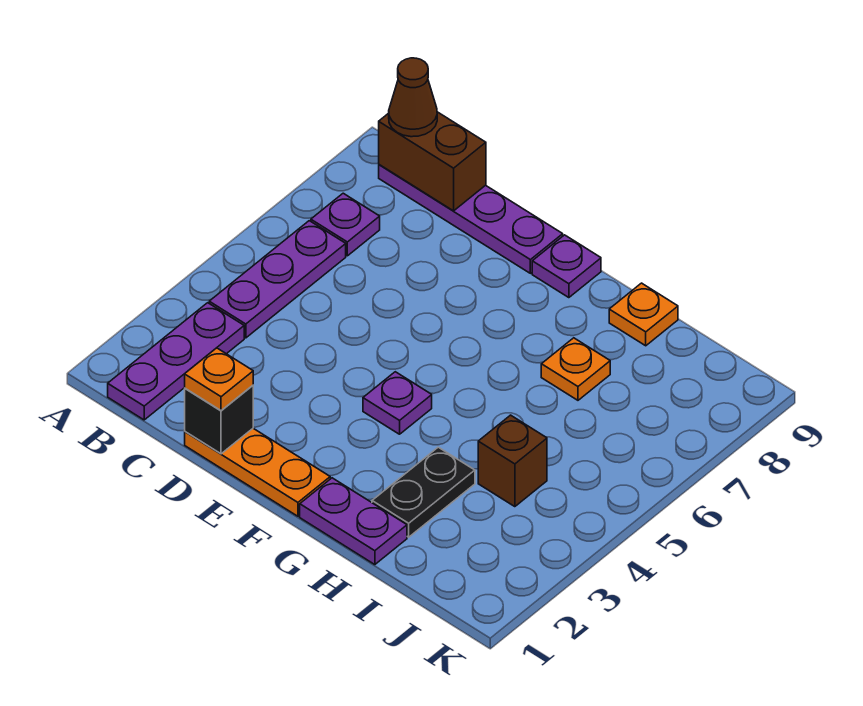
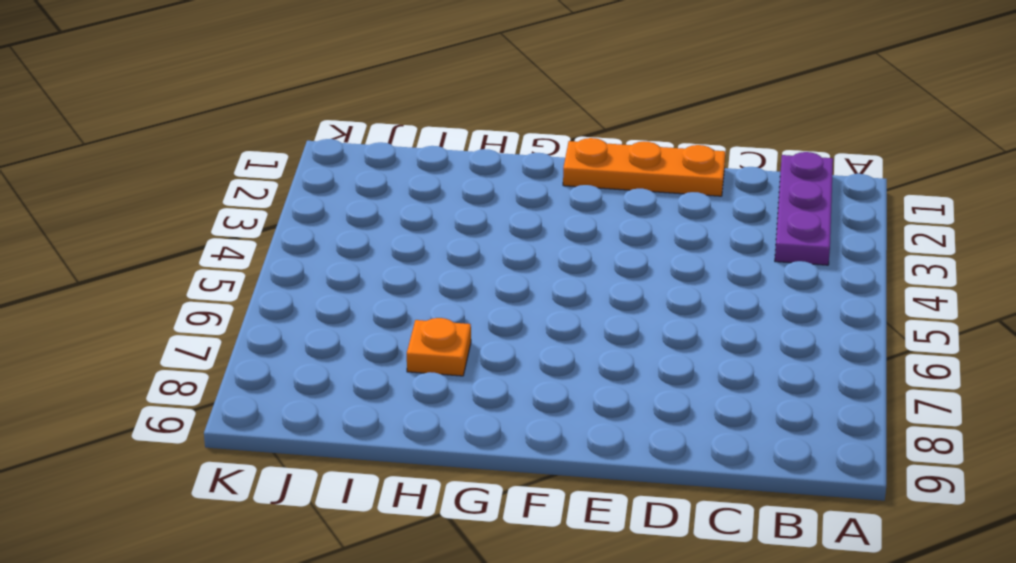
none -> purple plate B4:B6 level 1
none -> purple plate B7 level 1
none -> purple plate B9:E9 level 1

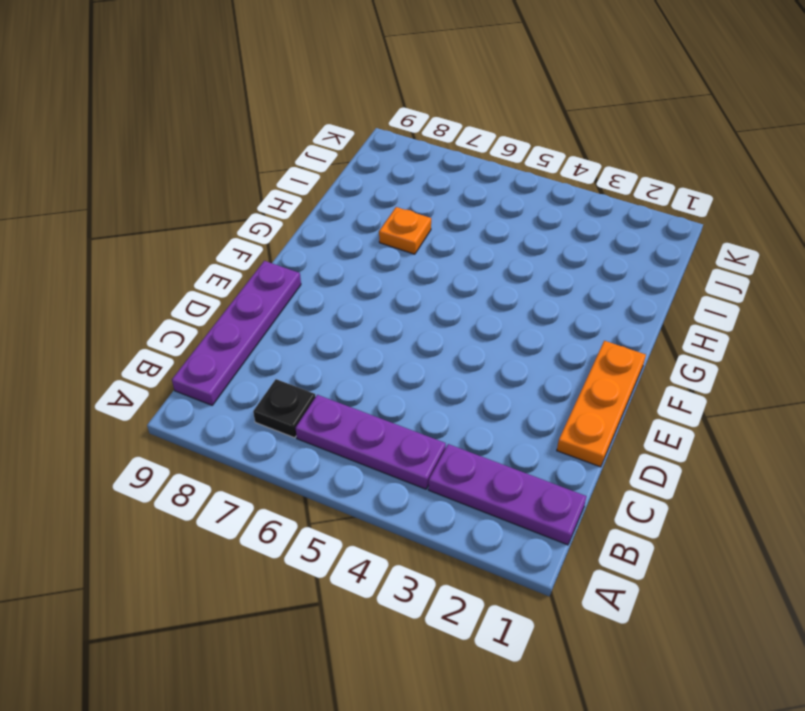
black plate B7 level 1 -> purple plate B7 level 1
none -> purple plate F4 level 1
none -> purple plate F9 level 1
none -> purple plate G1:H1 level 1

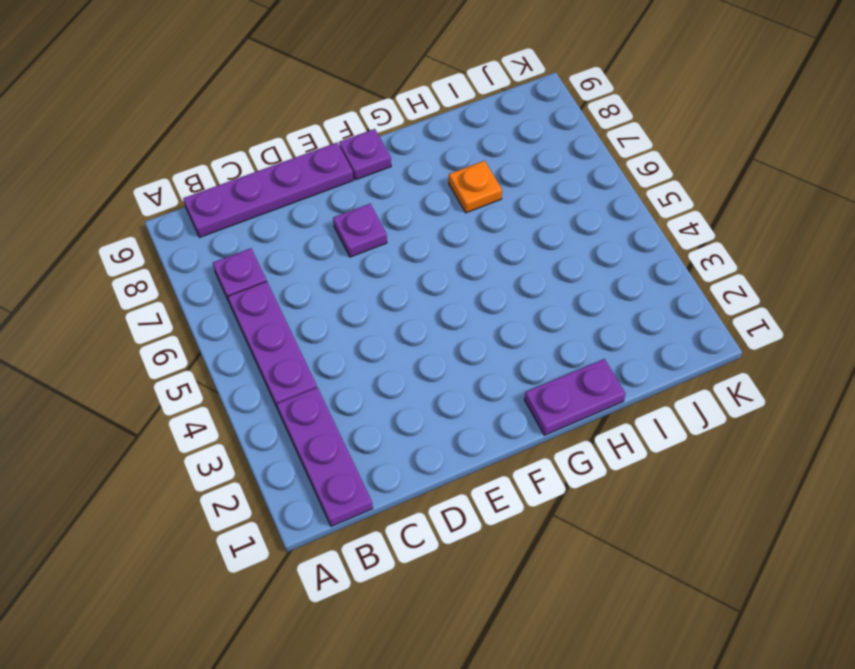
purple plate E7 level 1 -> purple plate F4 level 1
none -> orange plate D1:F1 level 1
none -> black plate H2:H3 level 1
none -> orange plate H9 level 1

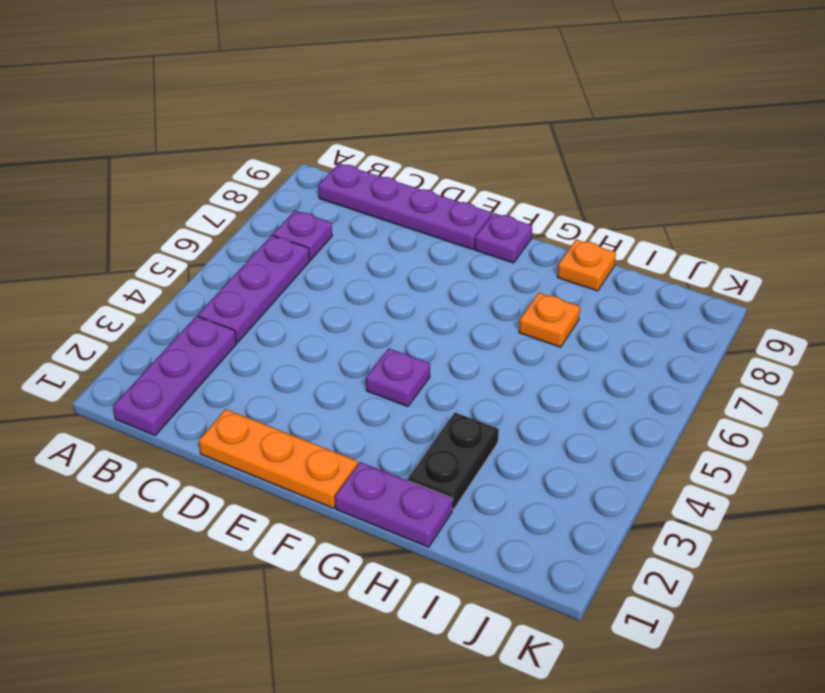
none -> brown brick I4 level 1
none -> brown brick B9:C9 level 2
none -> black brick D1 level 2

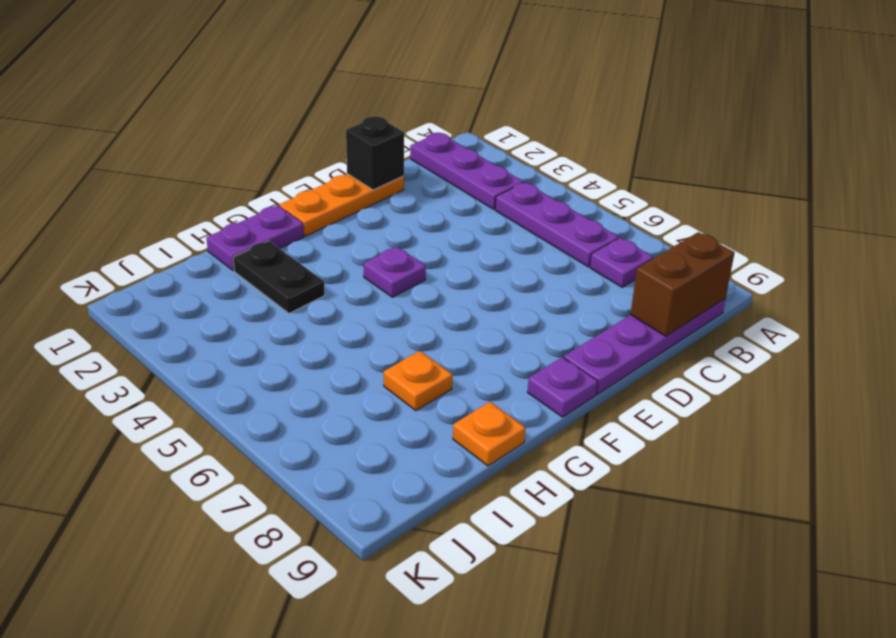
none -> brown brick I4 level 1
none -> brown cone B9 level 3
none -> orange plate D1 level 3

